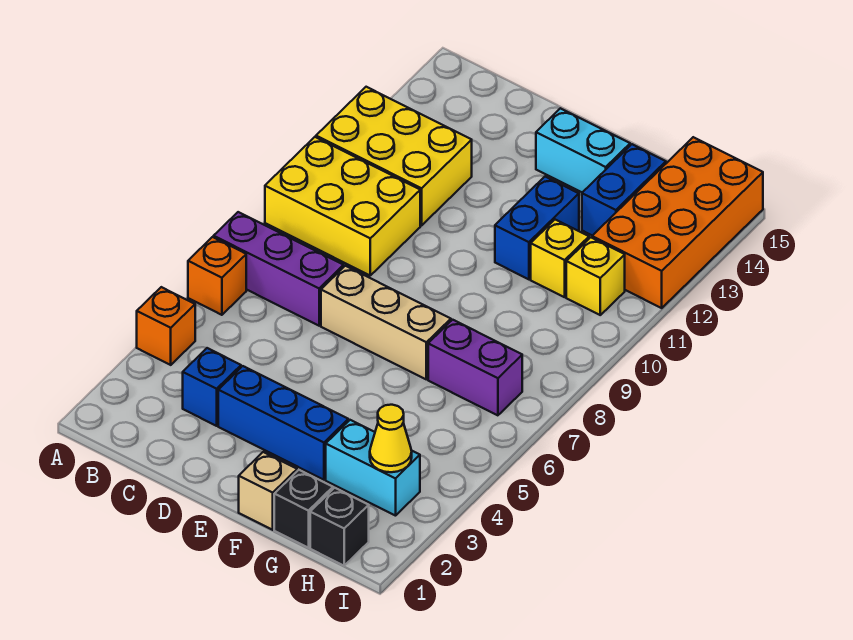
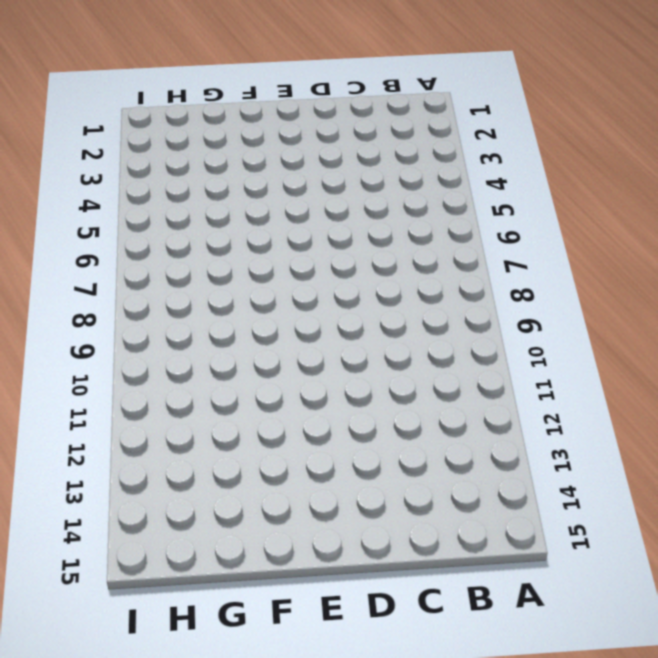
none -> orange brick A4 level 1
none -> orange brick A6 level 1
none -> purple brick A7:C7 level 1

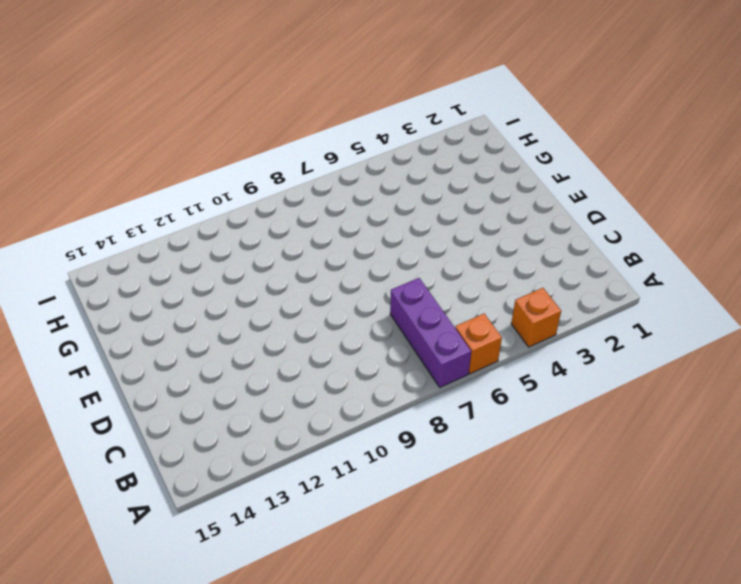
none -> yellow brick A9:C10 level 1
none -> yellow brick A11:C12 level 1
none -> blue brick C3 level 1

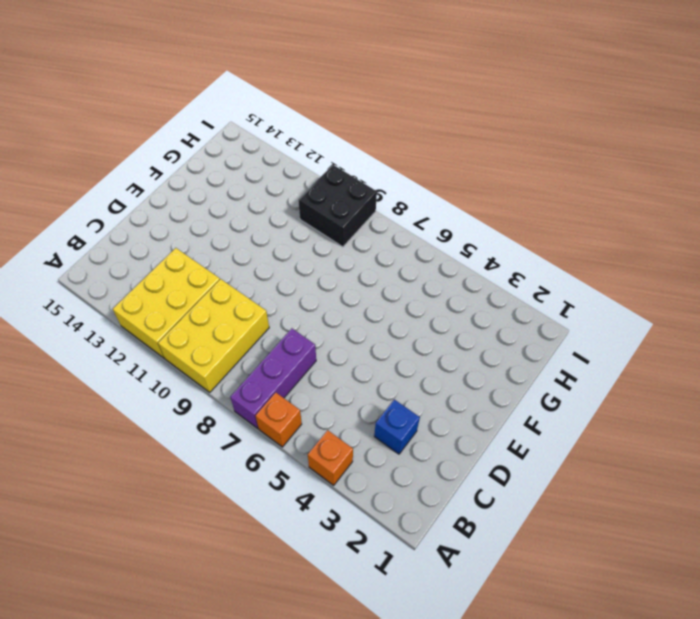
black brick H9:I10 level 1 -> none
none -> blue brick D3:F3 level 1
none -> tan brick D7:F7 level 1
none -> cyan brick E14:F14 level 1

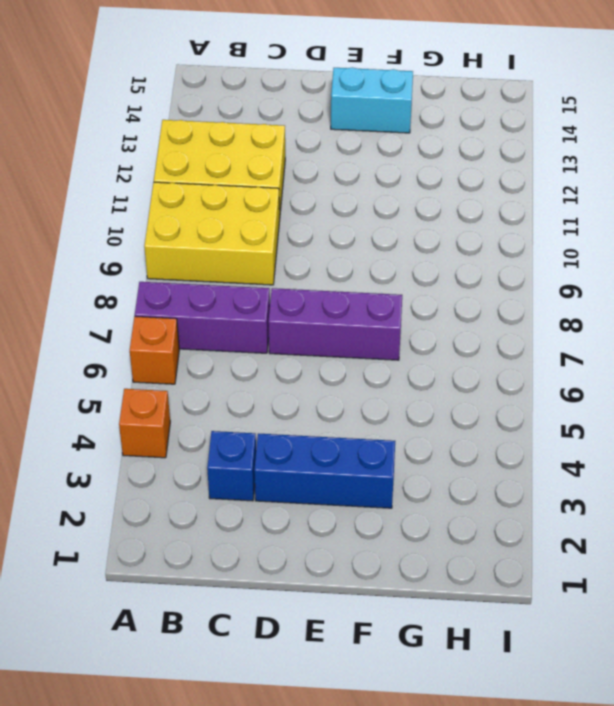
purple brick D7:F7 level 1 -> tan brick D7:F7 level 1
none -> tan brick F1 level 1
none -> blue brick F11:F12 level 1
none -> black brick G1 level 1

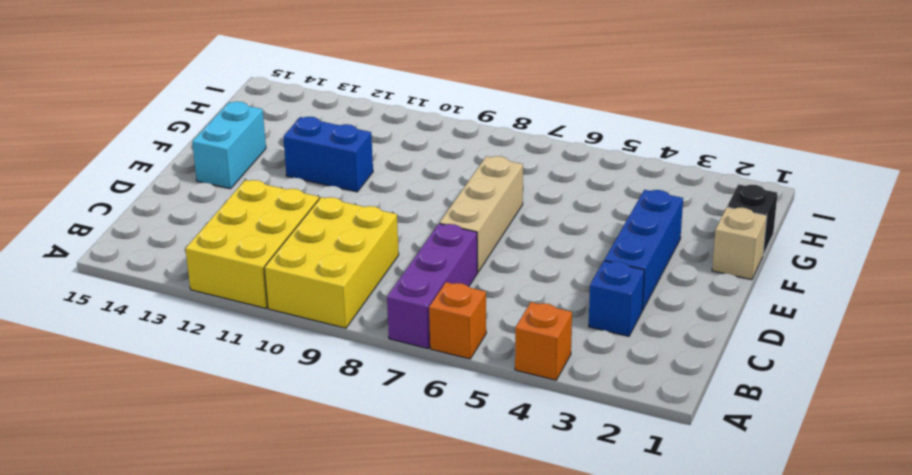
none -> cyan brick G3:H3 level 1
none -> purple brick G7:H7 level 1
none -> yellow brick G11 level 1

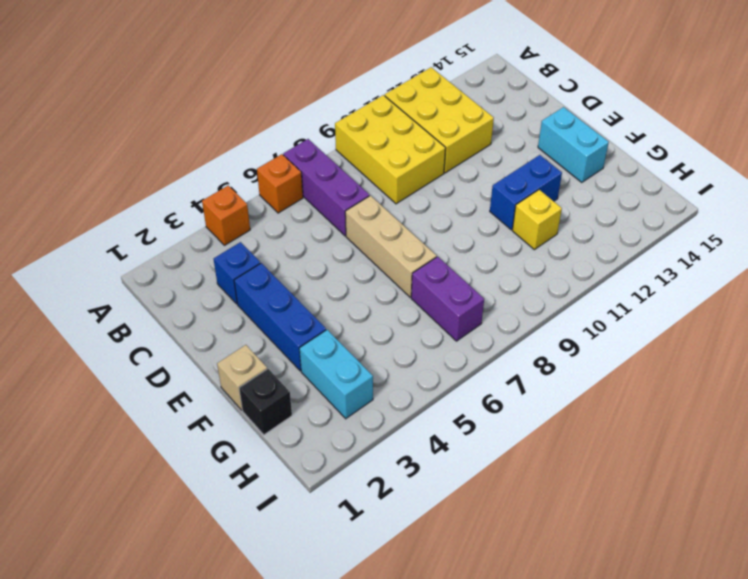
none -> blue brick G13:G14 level 1
none -> black brick H1 level 1
none -> yellow brick H11 level 1

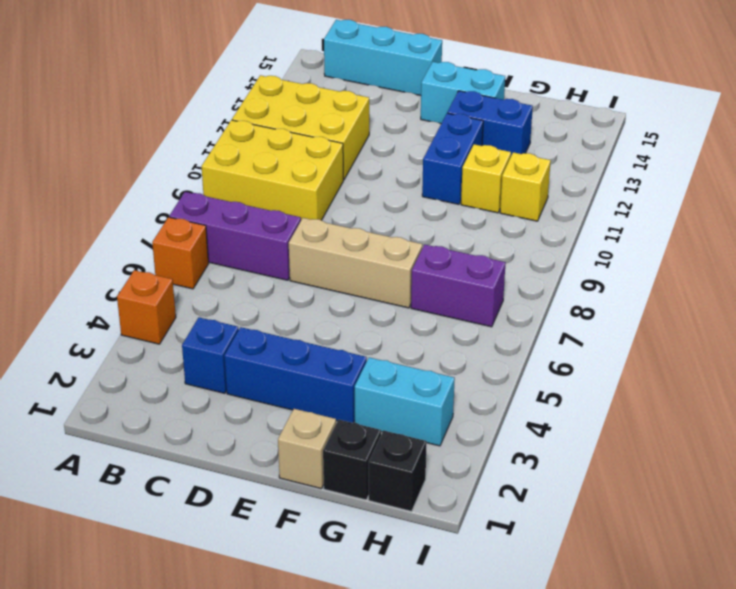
cyan brick B15:D15 level 1 -> none
blue brick F13:G13 level 1 -> blue brick G13:G14 level 1
none -> orange brick H12:I15 level 1
none -> yellow cone H3 level 2

